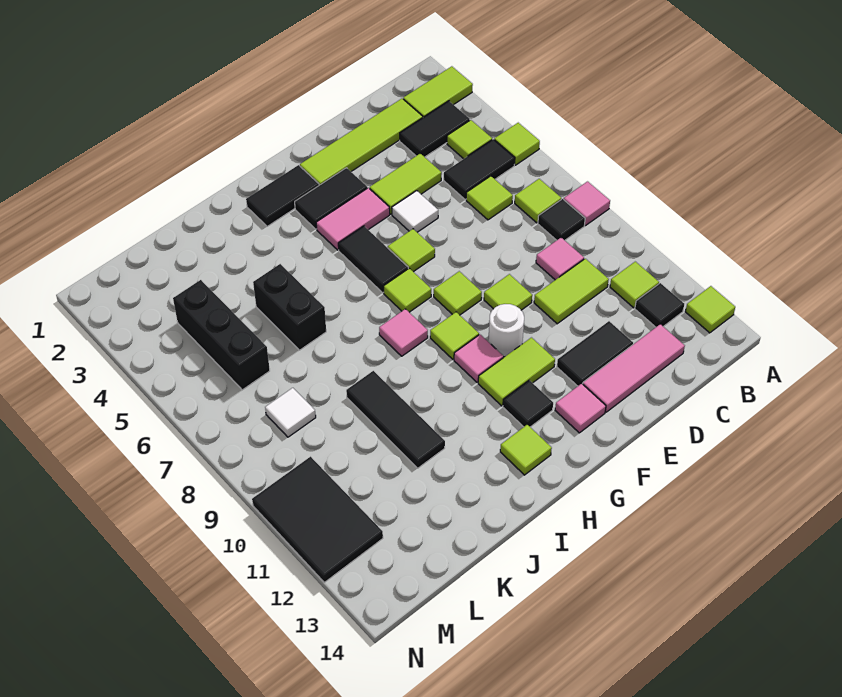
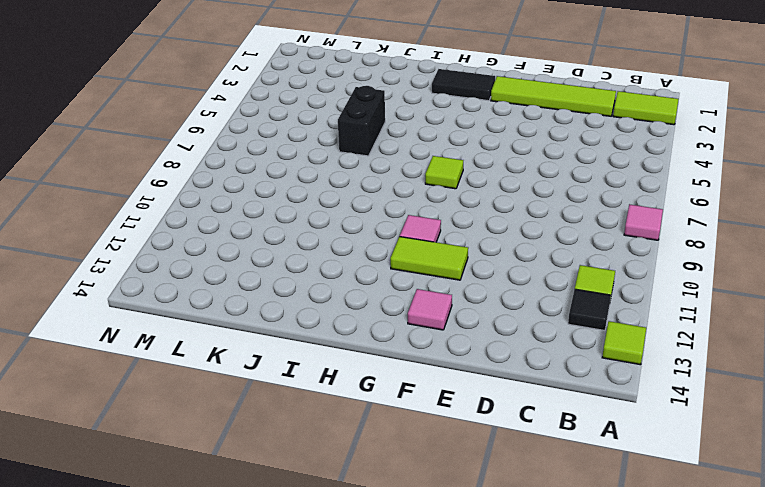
none -> lime tile A5 level 1
none -> black tile B3:C3 level 1
none -> lime tile B4 level 1
none -> black tile B5:C5 level 1

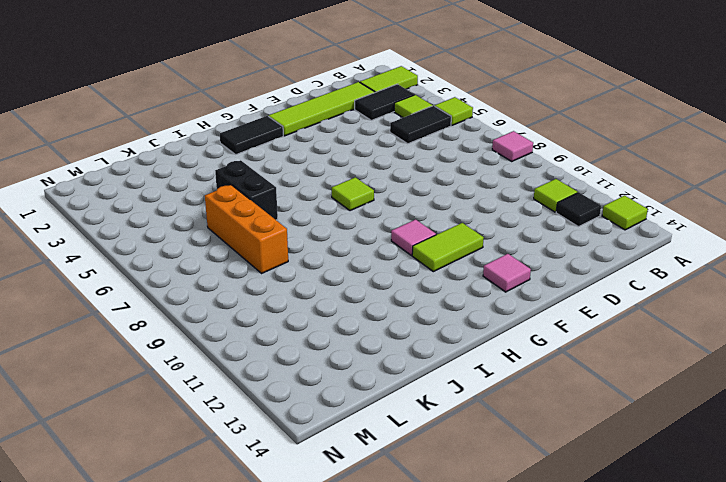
orange brick K6:K8 level 1 -> none
none -> lime tile B7 level 1
none -> black tile B8 level 1
none -> lime tile C6 level 1
none -> pink tile C9 level 1

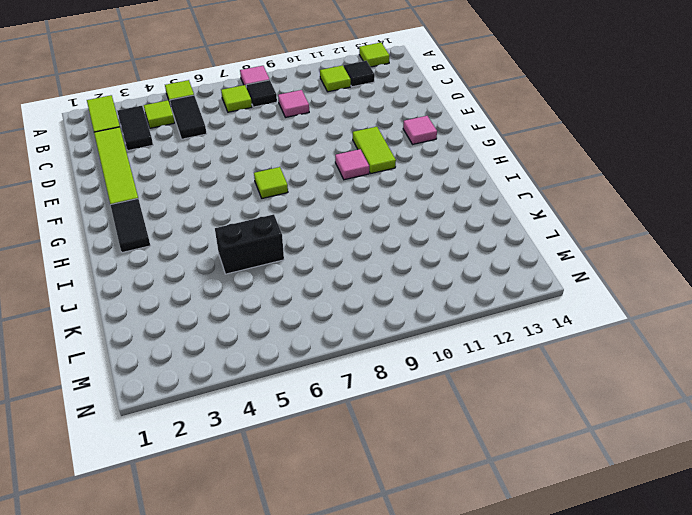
none -> lime tile C6 level 1
none -> lime tile C10:D10 level 1
none -> pink tile C13:E13 level 1
none -> lime tile D4:E4 level 1

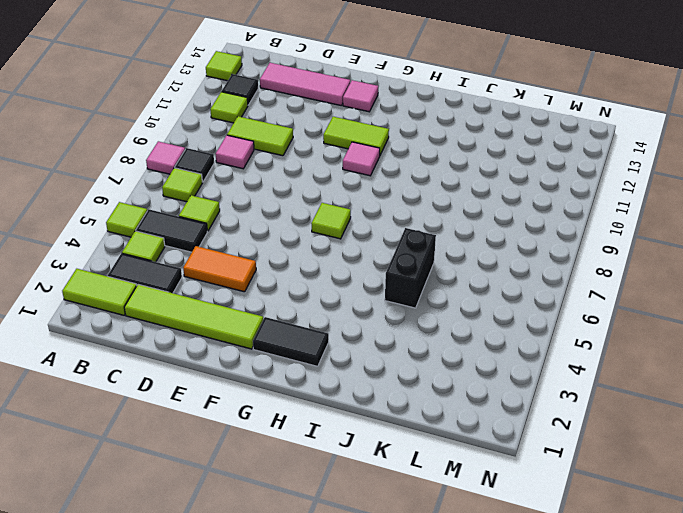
orange tile D4:E4 level 1 -> lime tile D4:E4 level 1
none -> black tile D12:E12 level 1
none -> white tile E5 level 1
none -> lime tile E9 level 1
none -> black tile F3:G3 level 1

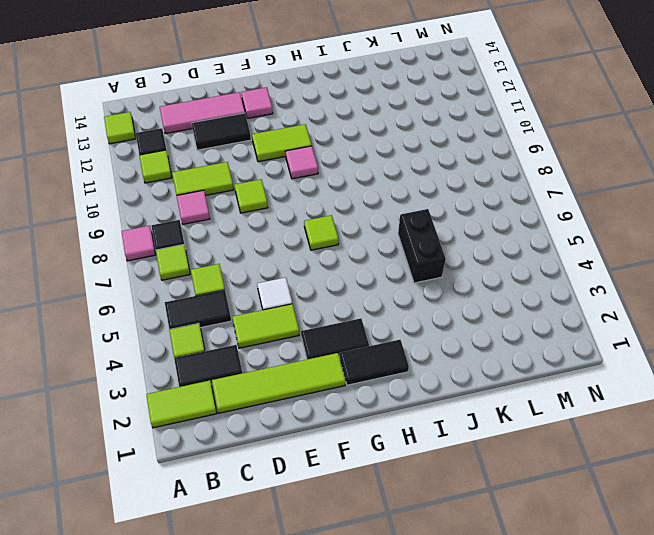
none -> lime tile A5 level 1
none -> pink tile F4:G4 level 1
none -> lime tile F6 level 1
none -> lime tile F8 level 1

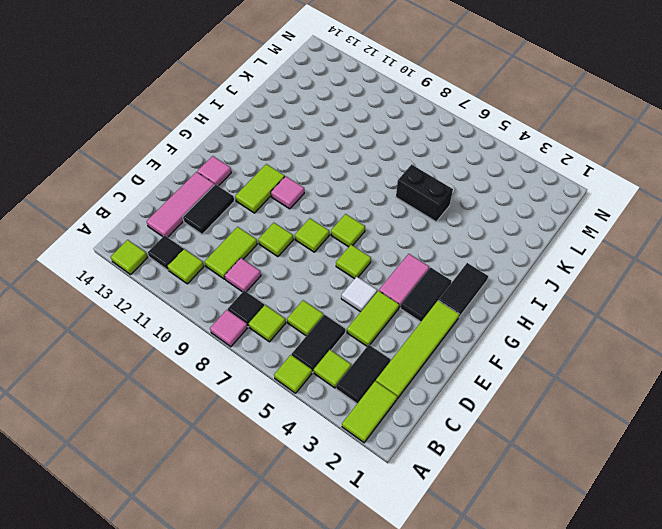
none -> white round brick F10 level 1
none -> black tile G5:G6 level 1
none -> lime tile G9 level 1
none -> black tile G12 level 1

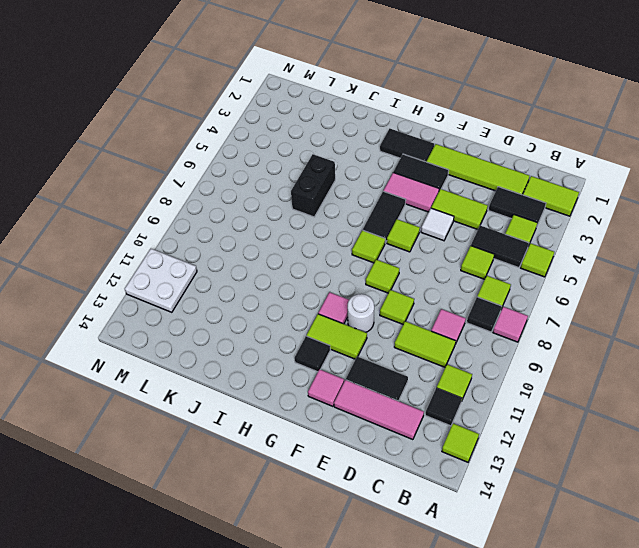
white plate M11:N12 level 1 -> black tile M10:N12 level 1
none -> lime tile G9 level 1
none -> pink tile H8 level 1
none -> lime tile H13 level 1
none -> black tile J9:J11 level 1

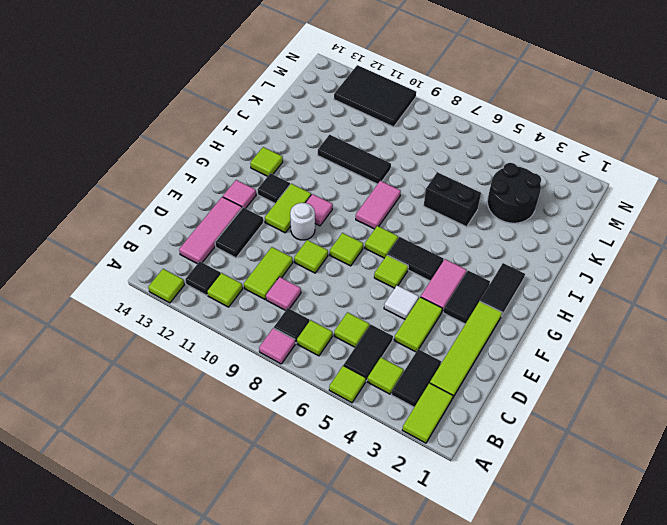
pink tile H8:I8 level 1 -> pink tile H8 level 1
black round brick K3:L4 level 1 -> black brick L4:L6 level 1
none -> lime tile G9 level 1
none -> white tile L8 level 1

